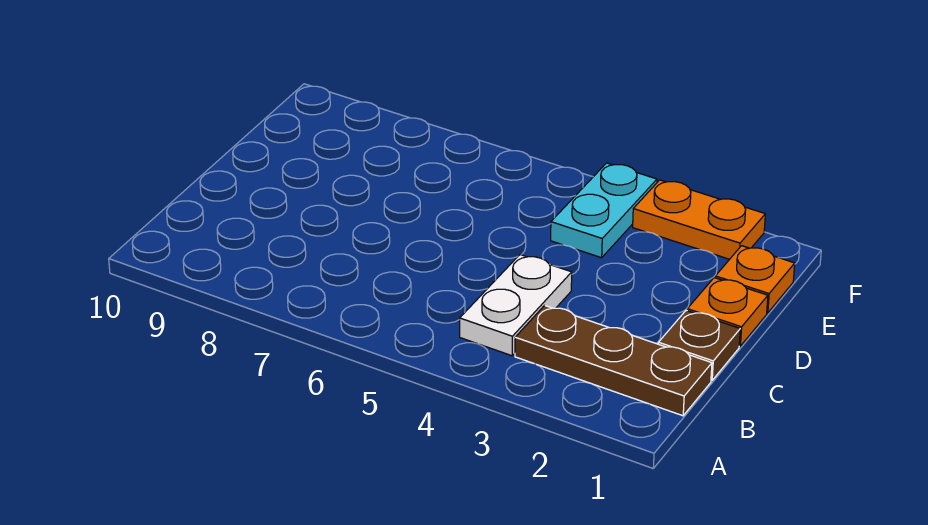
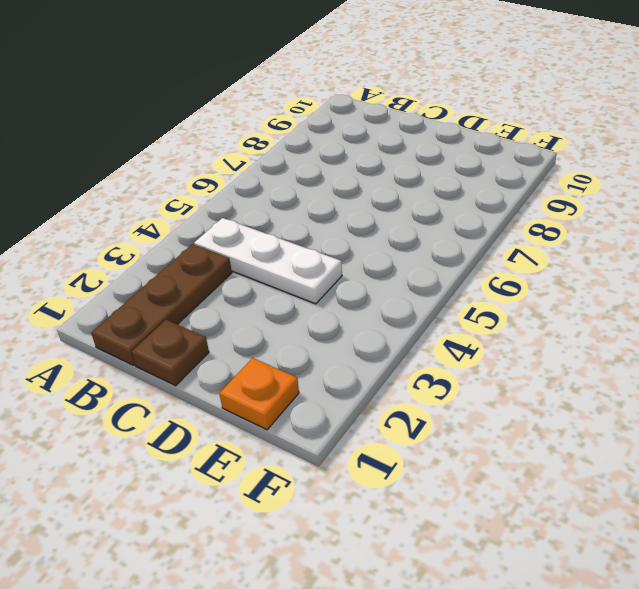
white plate B4:D4 level 1 -> white plate B4:C4 level 1
none -> orange plate D1 level 1
none -> cyan plate E4:F4 level 1

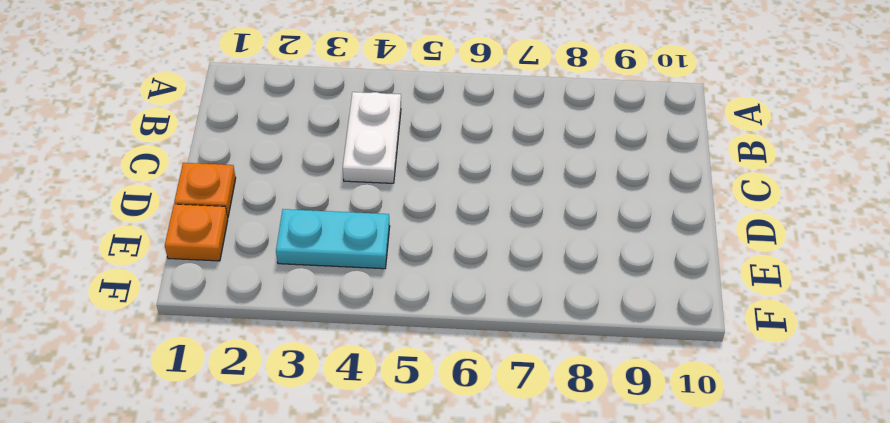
cyan plate E3:E4 level 1 -> cyan plate E4:F4 level 1
none -> brown plate B1:B3 level 1
none -> brown plate C1 level 1

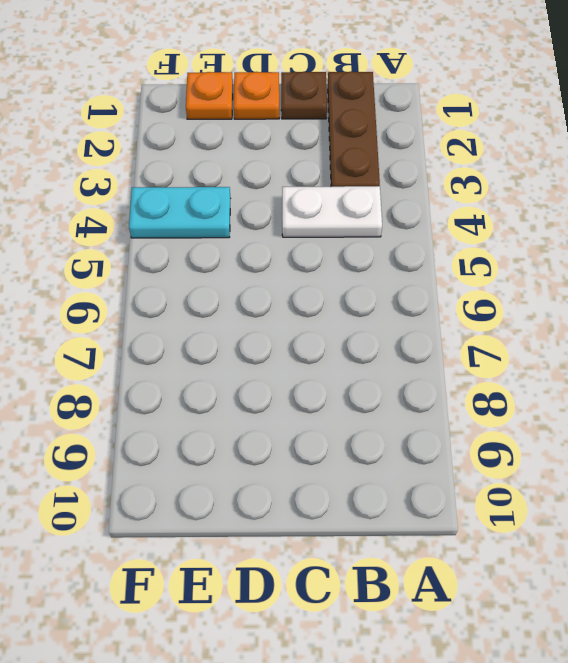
none -> orange plate F2:F3 level 1

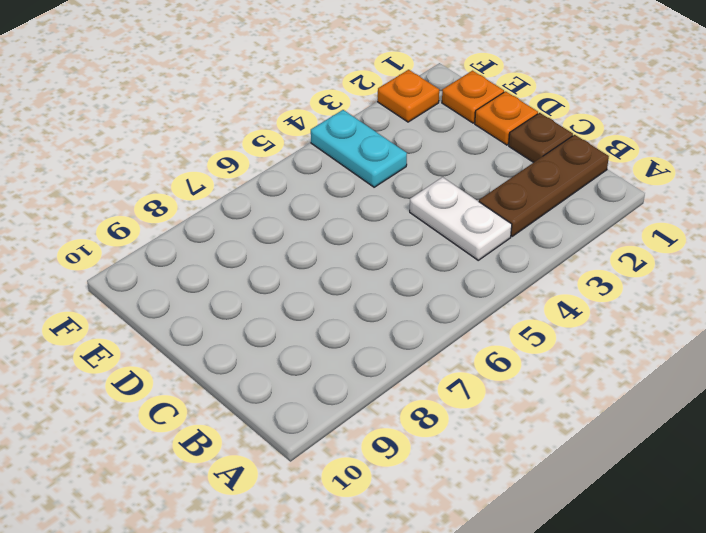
orange plate F2 level 1 -> orange plate F2:F3 level 1

